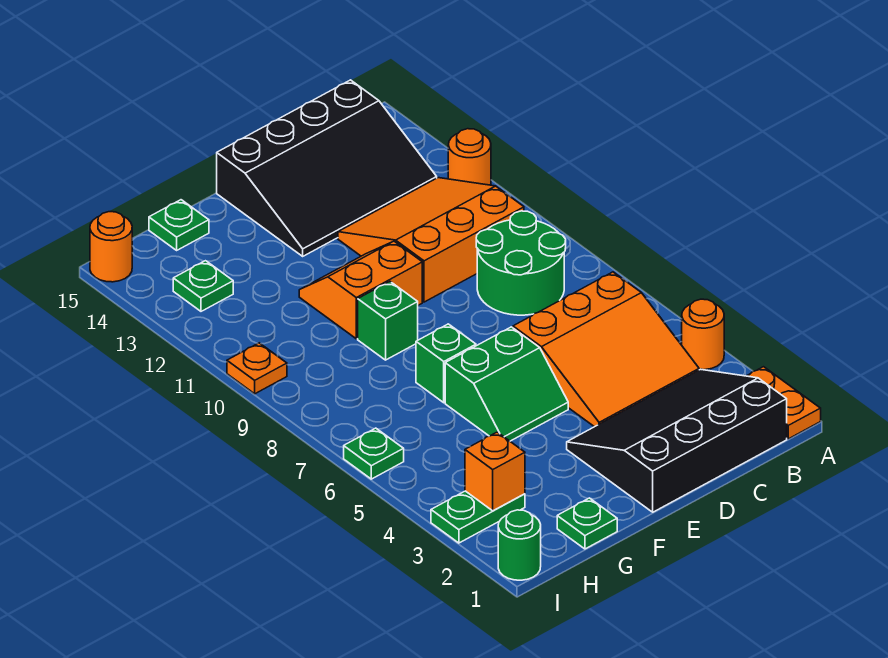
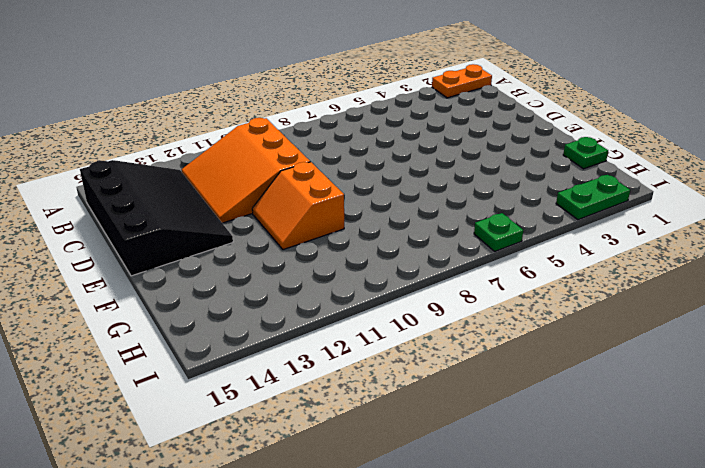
green plate I2:I3 level 1 -> green plate H3:I3 level 1
none -> orange round brick A4 level 1
none -> orange round brick A12 level 1
none -> black slope B1:E3 level 1 top 1

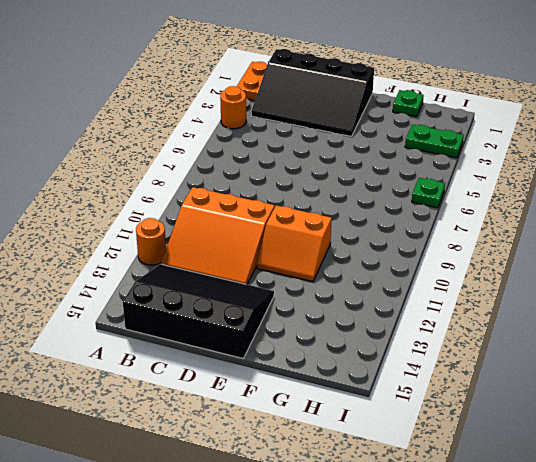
none -> orange slope B4:D6 level 1 top 6
none -> green round brick B8:C9 level 1
none -> green slope E5:F6 level 1 top 6

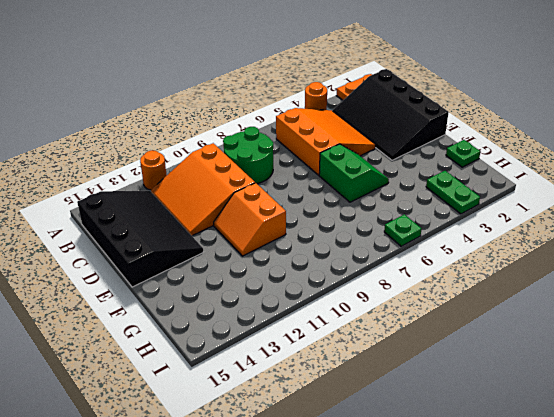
none -> green brick F7 level 1
none -> green brick F9 level 1
none -> green plate G15 level 1

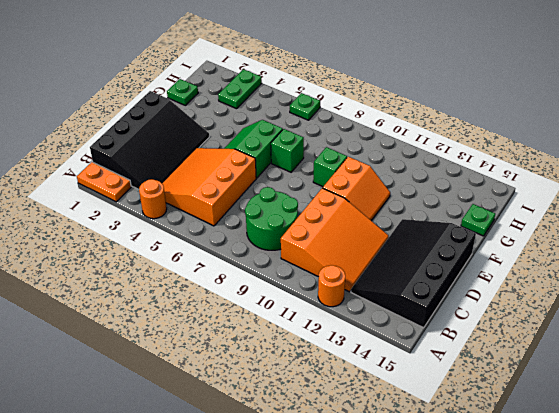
none -> green plate H13 level 1
none -> green round brick I1 level 1
none -> orange plate I10 level 1

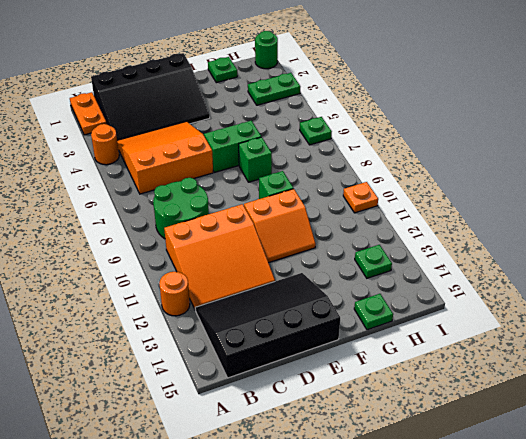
none -> orange round brick I15 level 1
none -> orange brick H3 level 2

